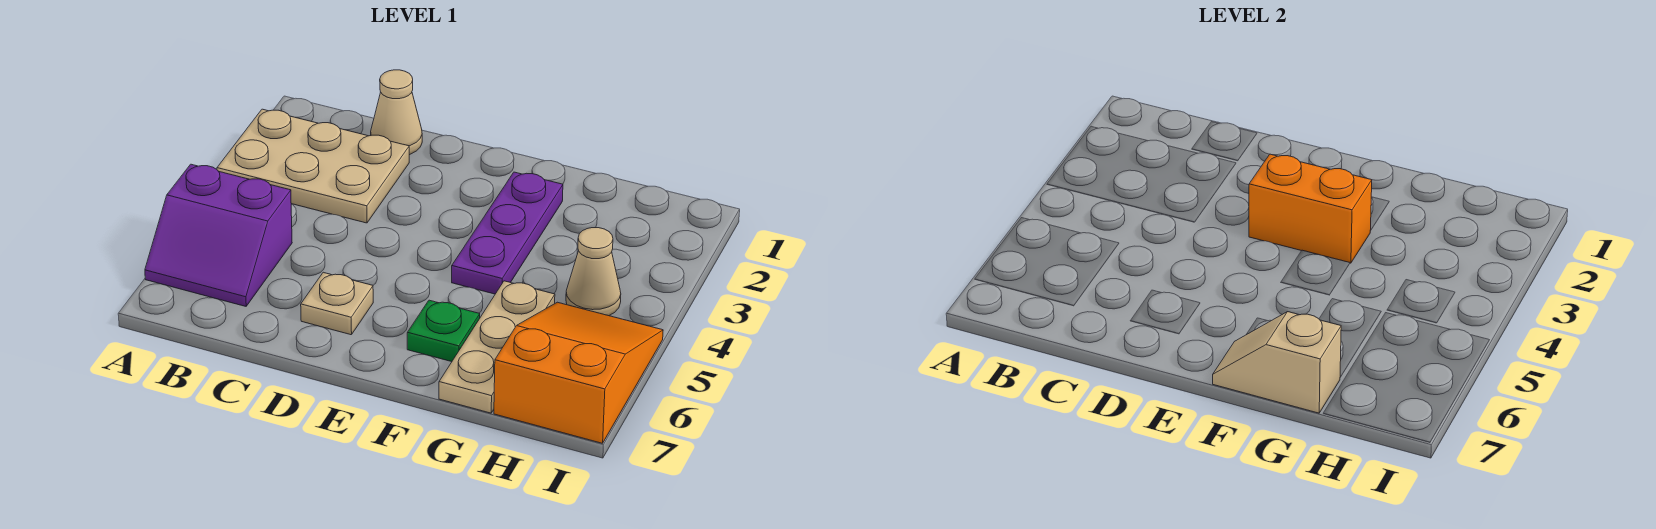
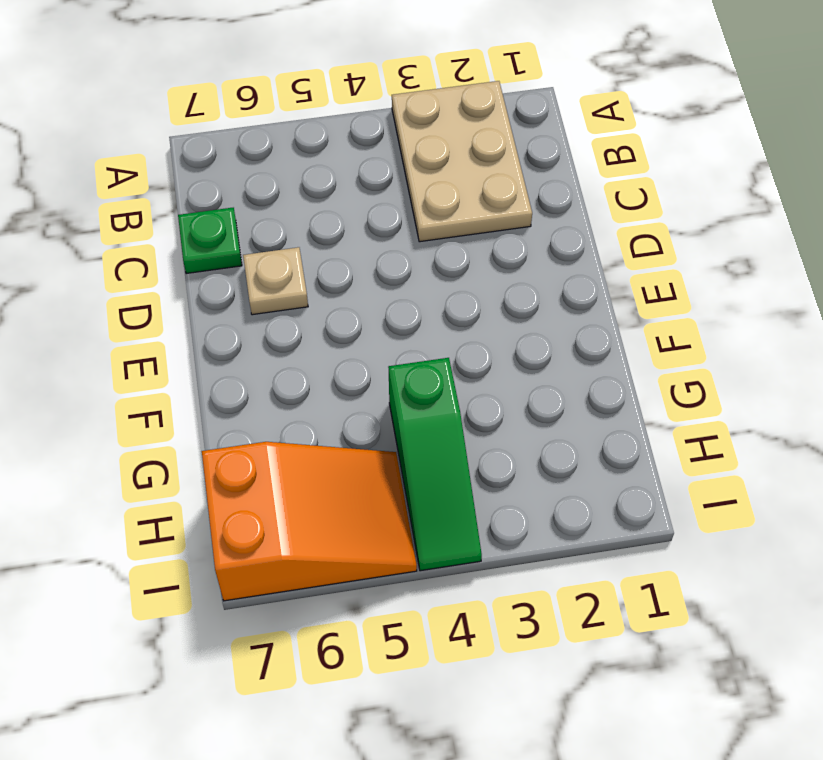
green plate C7 level 1 -> green plate F6 level 1
green slope G4:I4 level 1 top G -> tan cone H4 level 1
none -> purple slope A5:B6 level 1 top 5
none -> tan cone C1 level 1

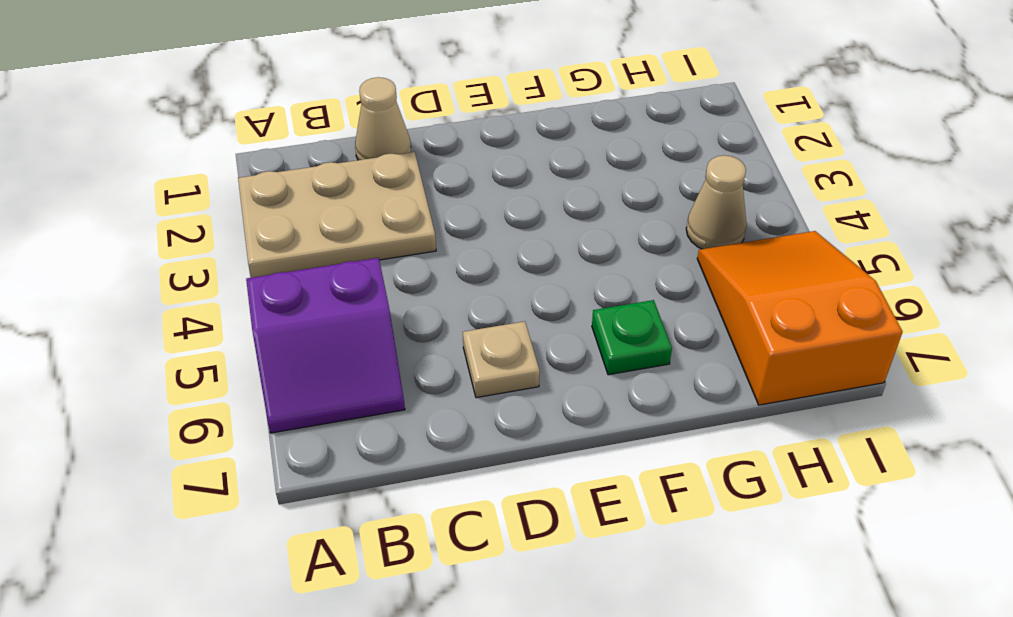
none -> purple plate F2:F4 level 1
none -> tan plate G5:G7 level 1

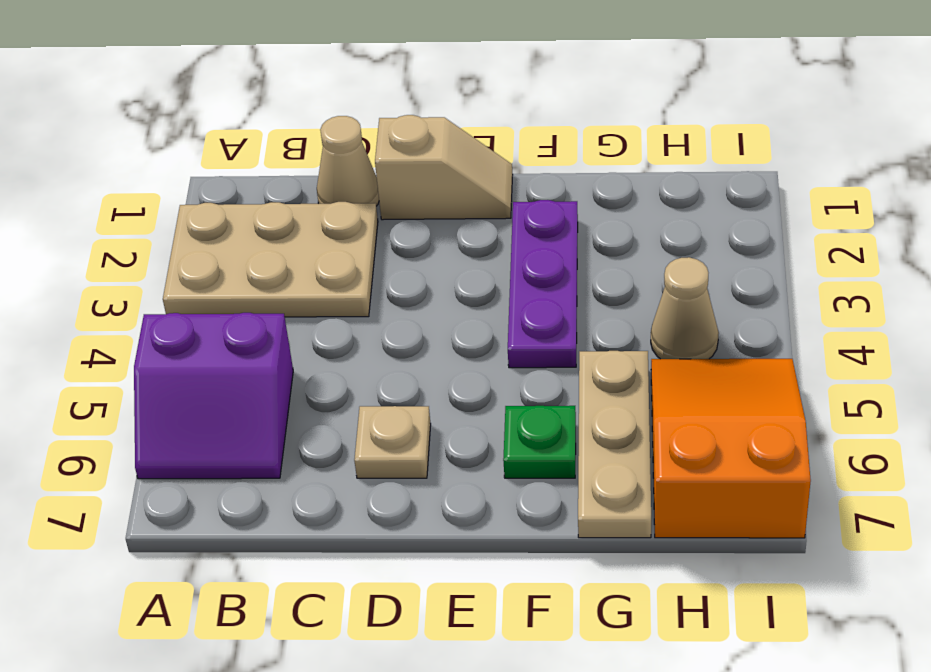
tan slope D1:E1 level 1 top D -> tan slope F7:G7 level 2 top G
none -> orange brick E3:F3 level 2

